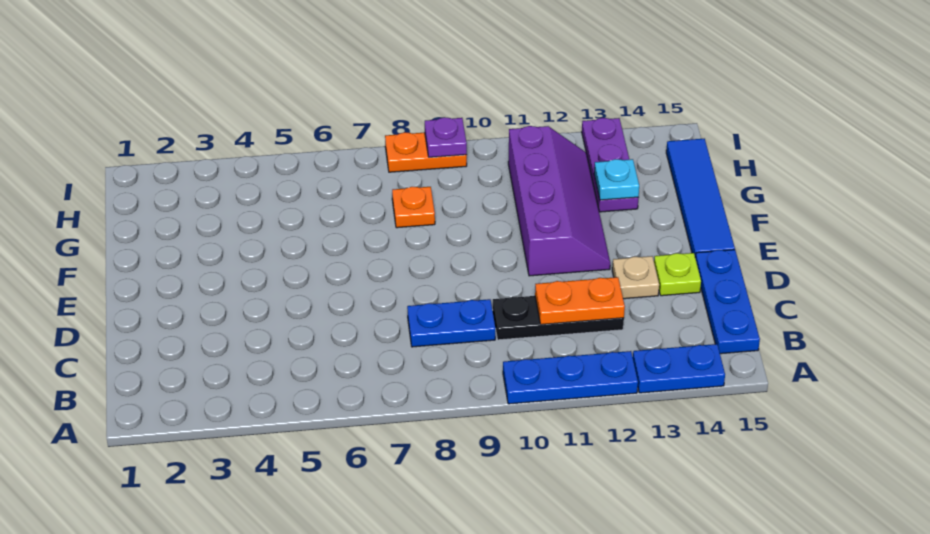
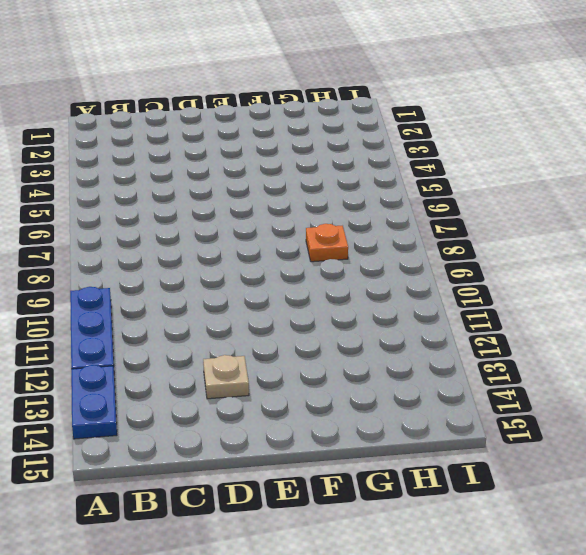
none -> blue plate B15:D15 level 1
none -> blue plate C8:C9 level 1
none -> black plate C10:C12 level 1

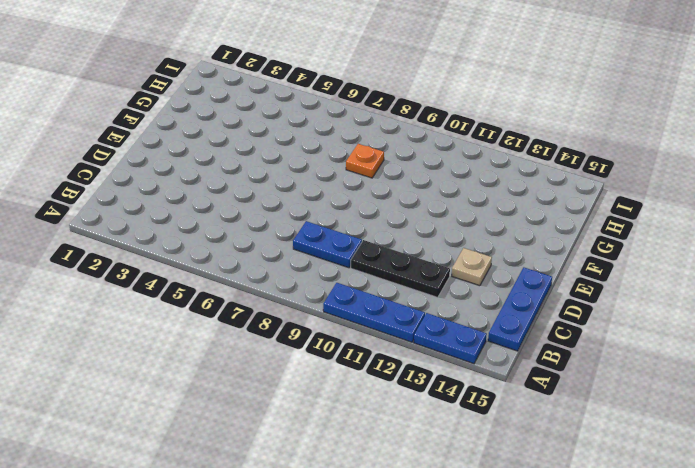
none -> lime plate D14 level 1
none -> purple slope E11:H12 level 1 top 11
none -> blue tile E15:H15 level 1

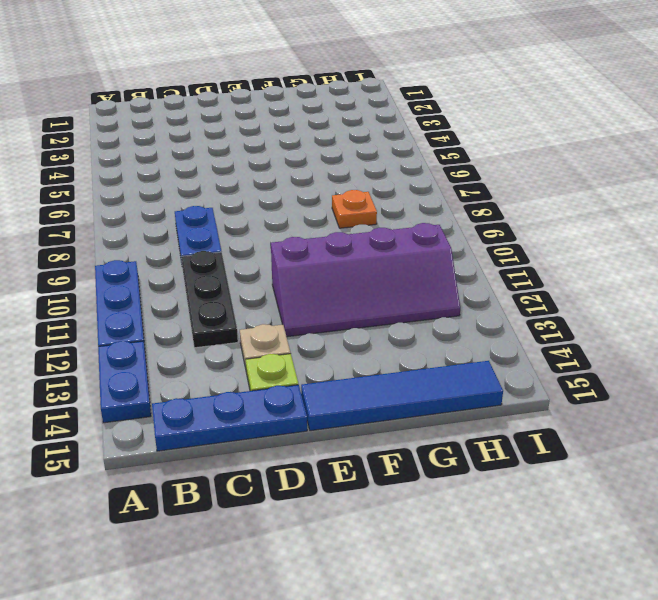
none -> purple plate G13:I13 level 1
none -> orange plate I8:I9 level 1
none -> orange plate C11:C12 level 2

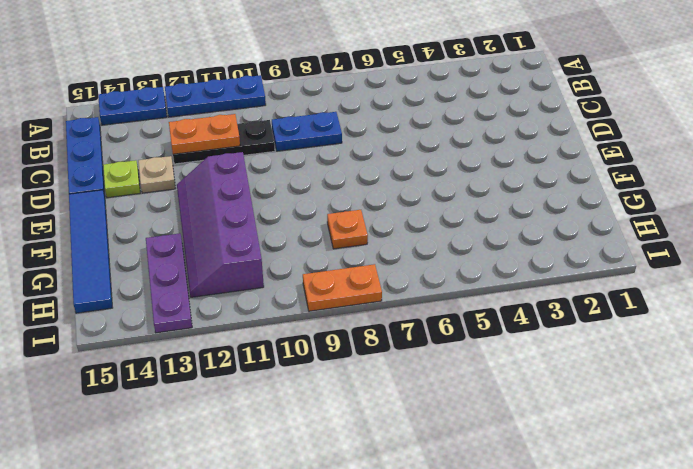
none -> cyan plate G13 level 2
none -> purple plate I9 level 2

